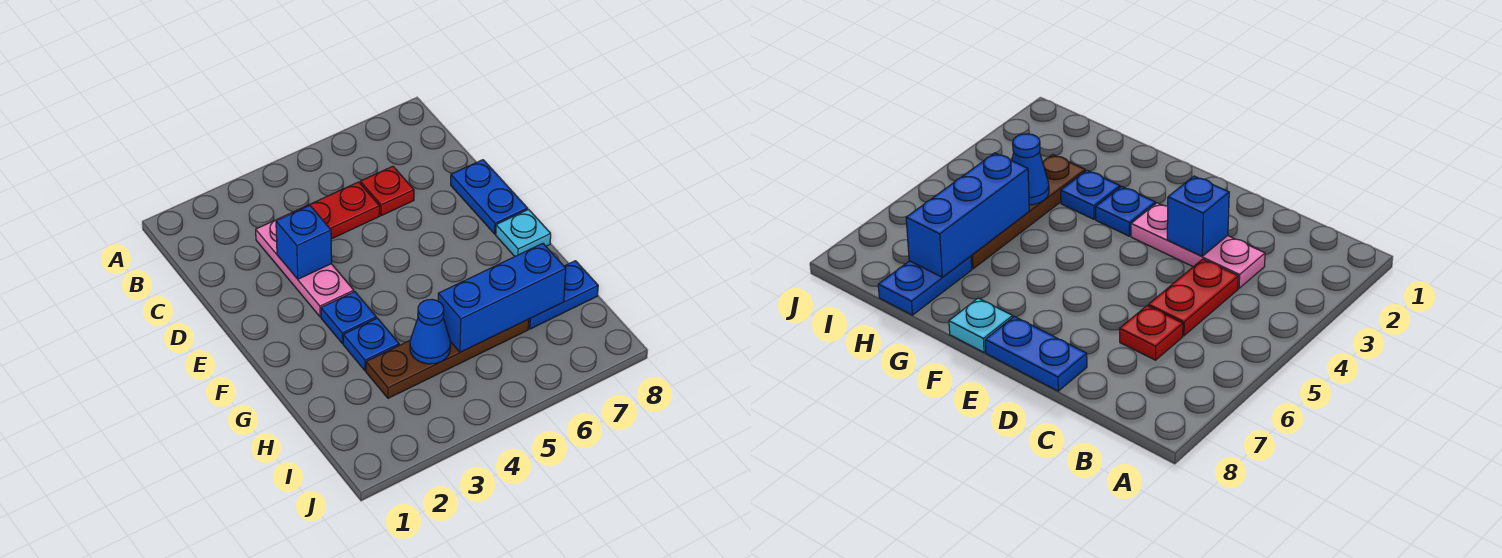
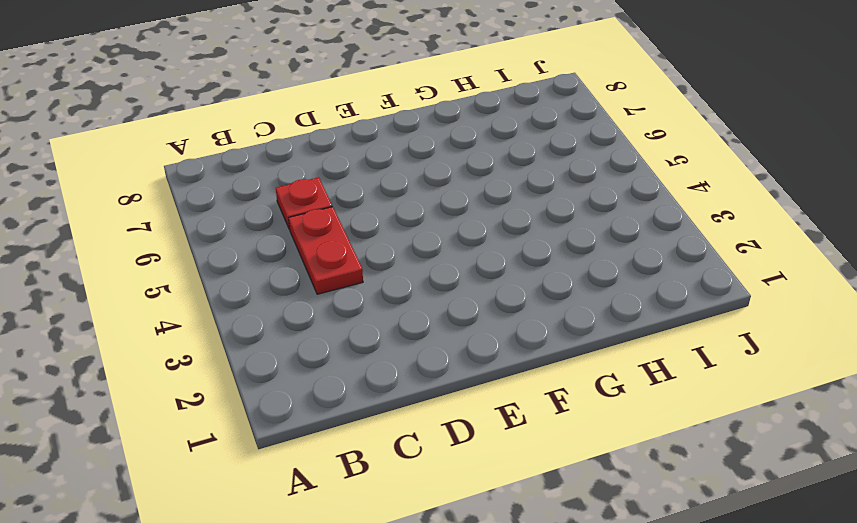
none -> pink plate C3:E3 level 1
none -> blue plate D8:E8 level 1
none -> blue plate F3 level 1

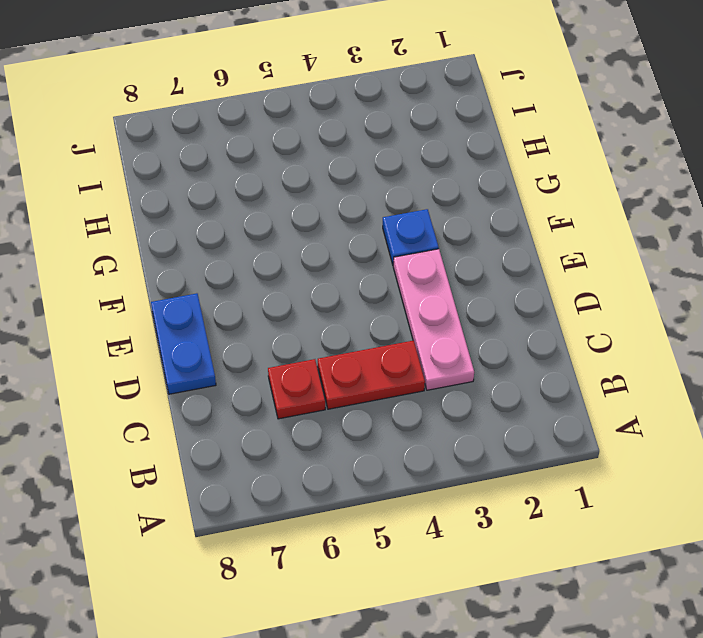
none -> cyan plate F8 level 1
none -> blue plate G3 level 1
none -> brown plate H3:H6 level 1

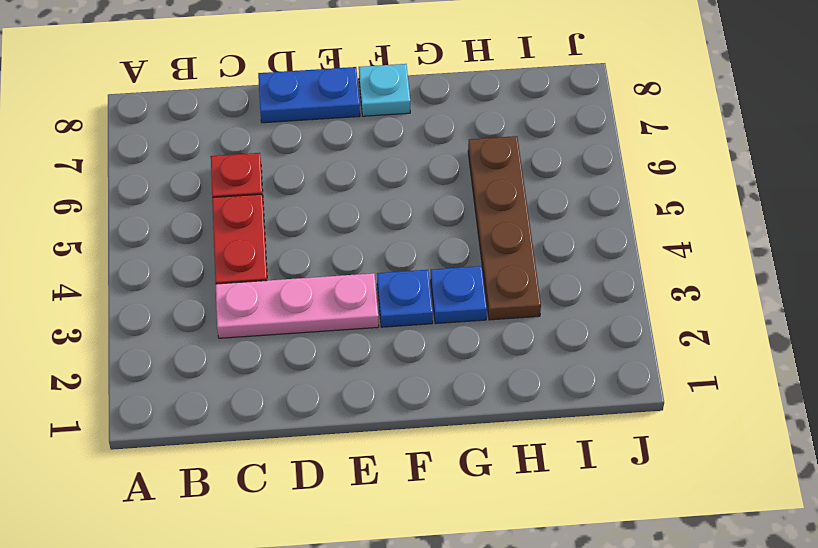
none -> blue plate H7:H8 level 1
none -> blue brick D3 level 2
none -> blue cone H4 level 2

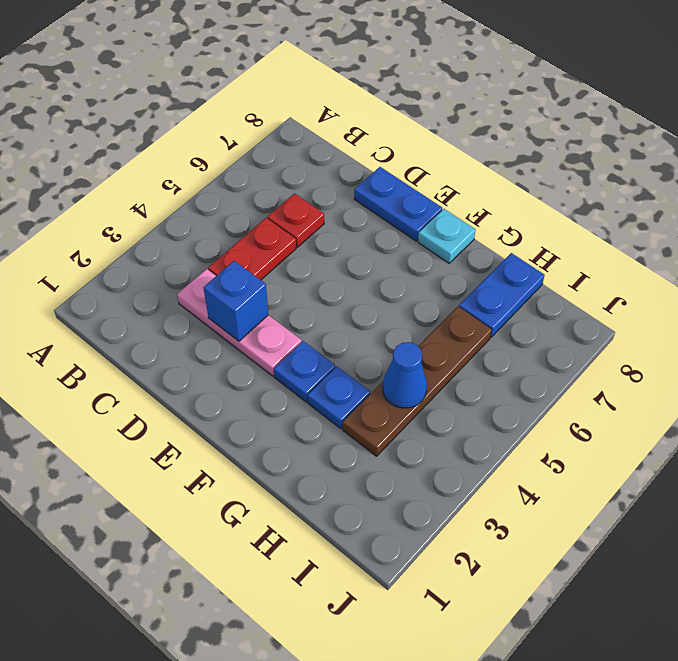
none -> blue brick H5:H7 level 2

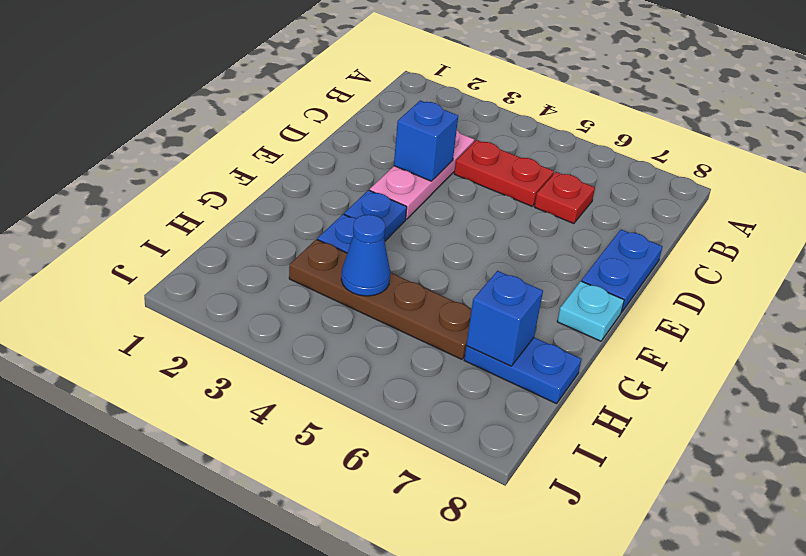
blue brick H7 level 2 -> blue brick H5:H7 level 2

